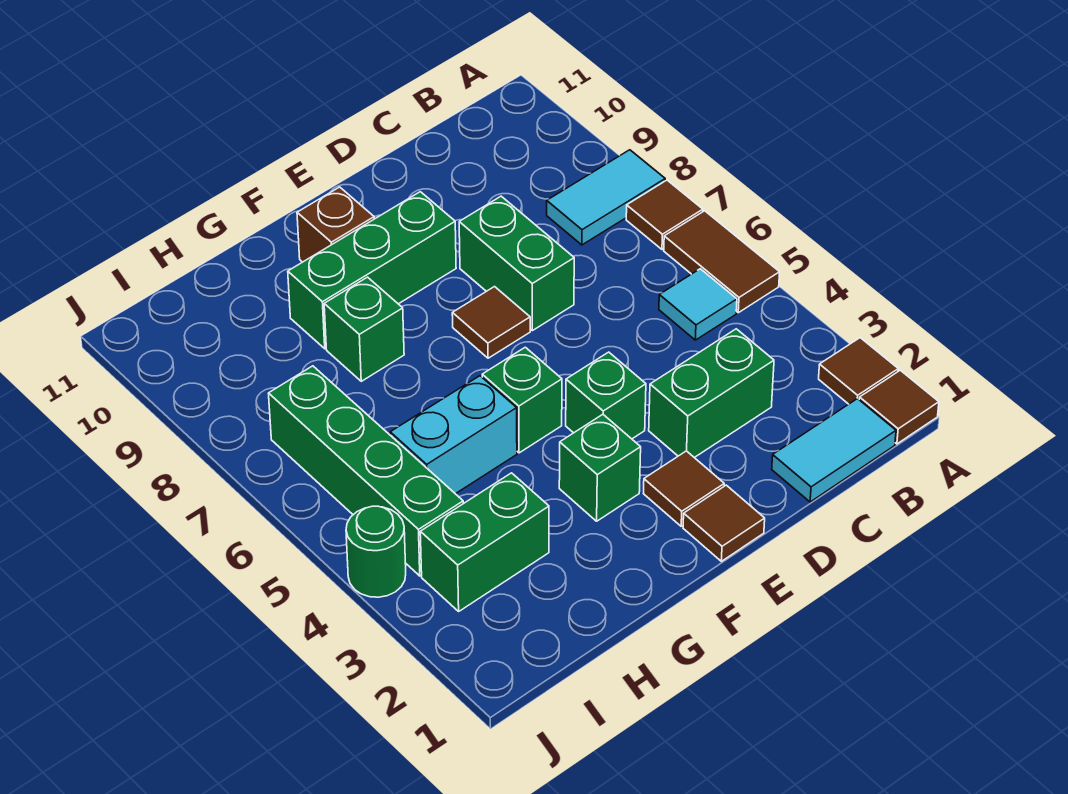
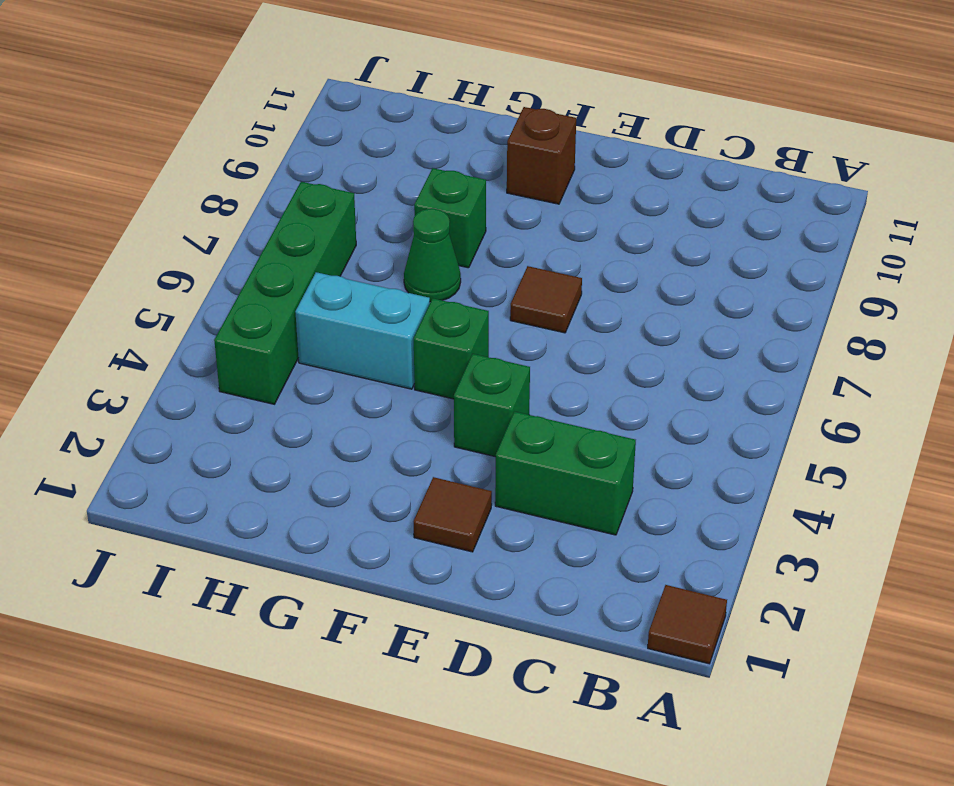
green cone G7 level 1 -> none
none -> brown tile A2 level 1
none -> brown tile A5:A6 level 1
none -> brown tile A7 level 1

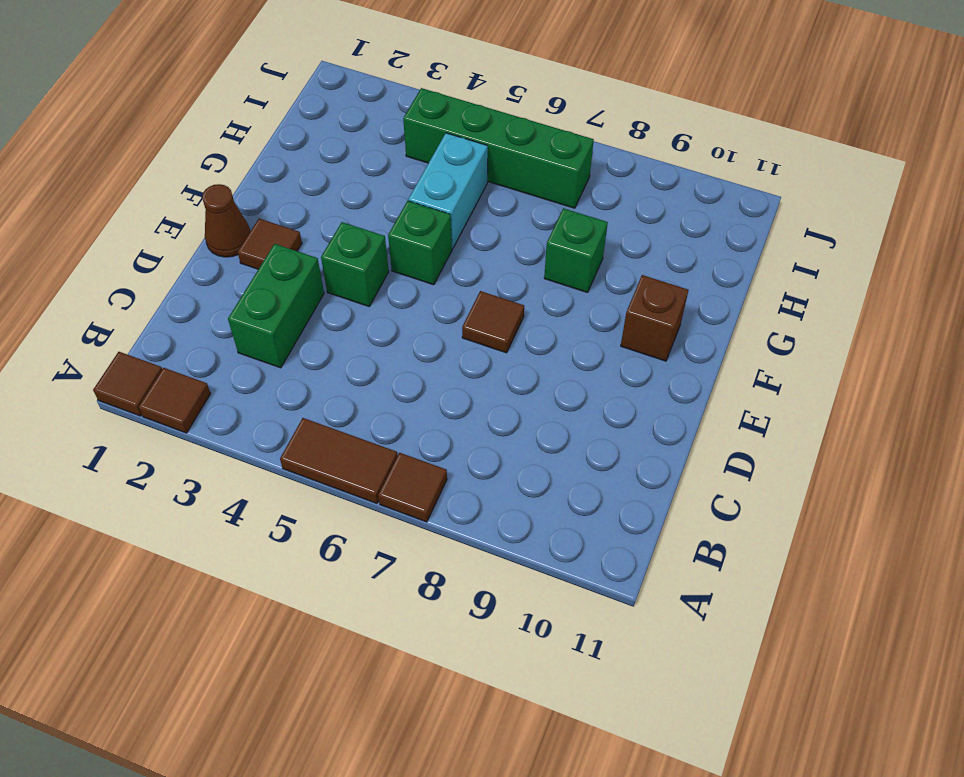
brown cone E1 level 1 -> brown tile E1 level 1
none -> cyan tile A8:B8 level 1
none -> cyan tile B1:C1 level 1
none -> cyan tile B5 level 1

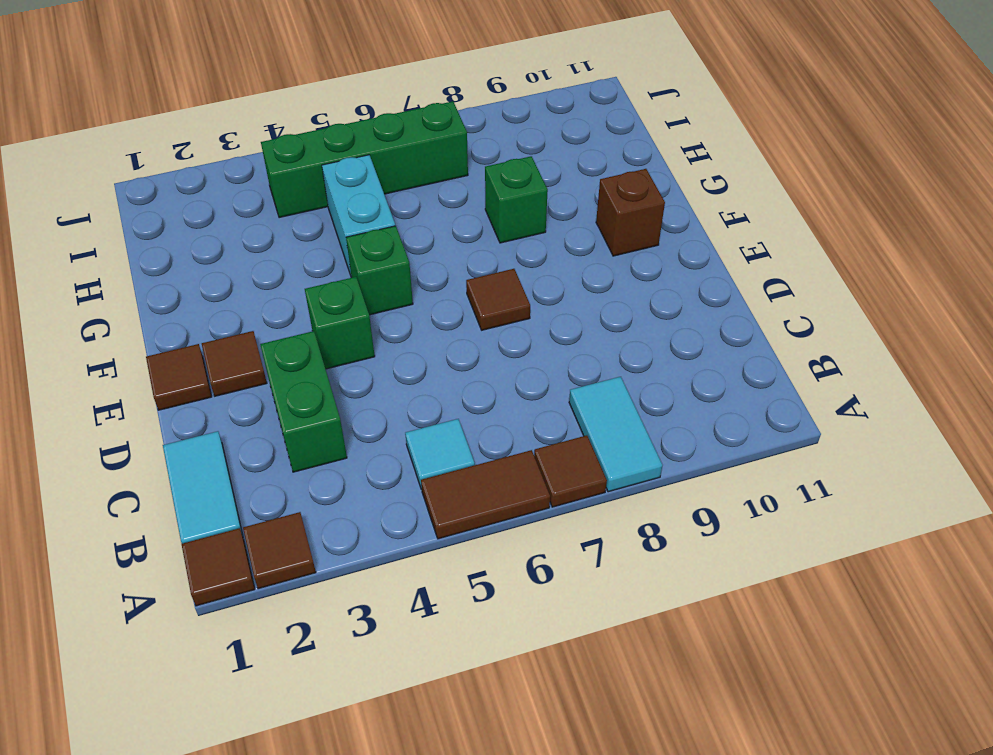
none -> green brick D7:D8 level 1
none -> green brick E9:G9 level 1
none -> green brick F3 level 1

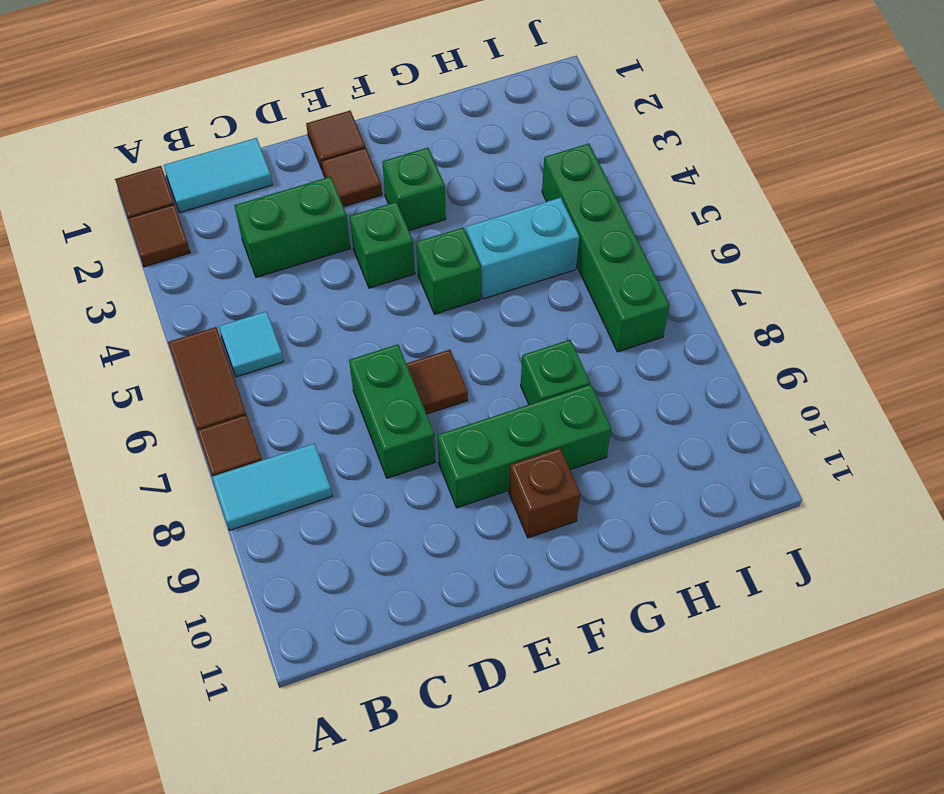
none -> green brick H3:I3 level 1
none -> green round brick J4 level 1

